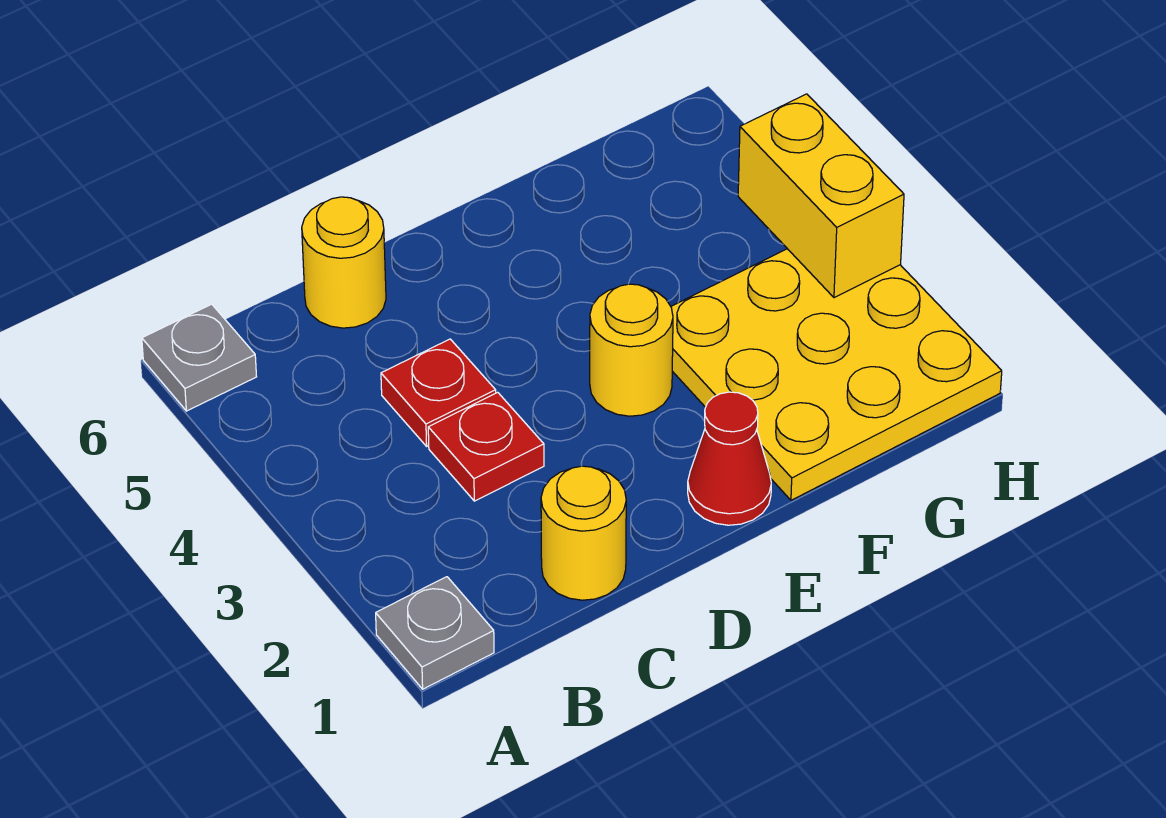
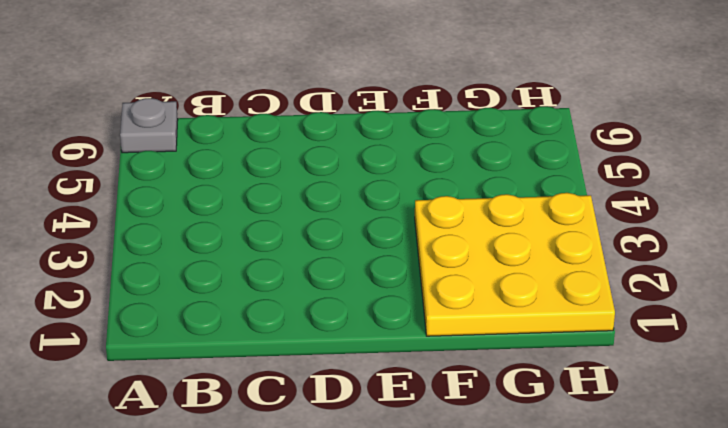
none -> grey plate A1 level 1
none -> yellow round brick C1 level 1

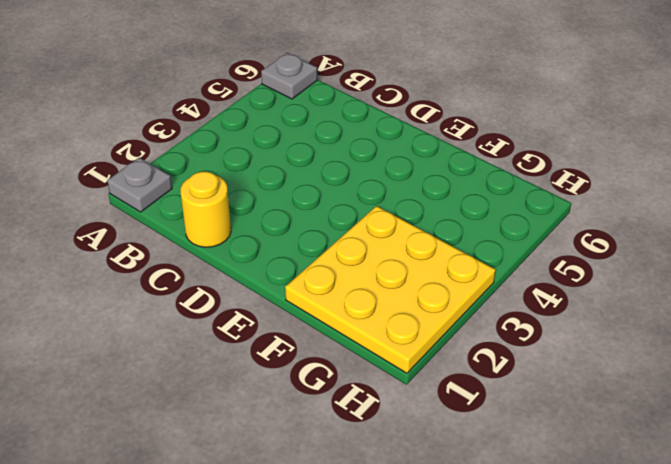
none -> red plate C3 level 1
none -> red plate C4 level 1

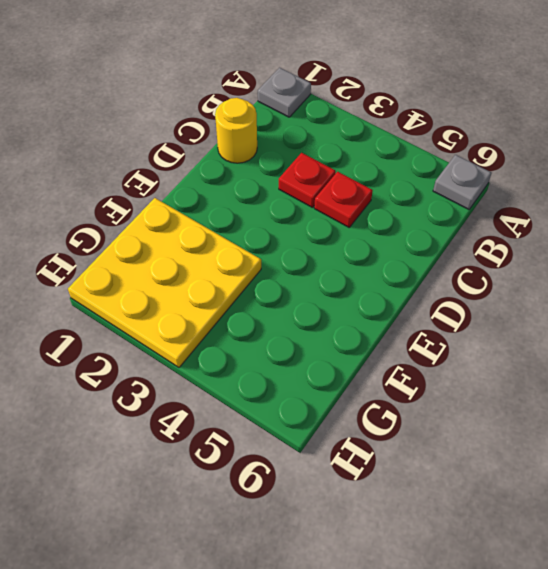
none -> yellow round brick C6 level 1
none -> red cone E1 level 1

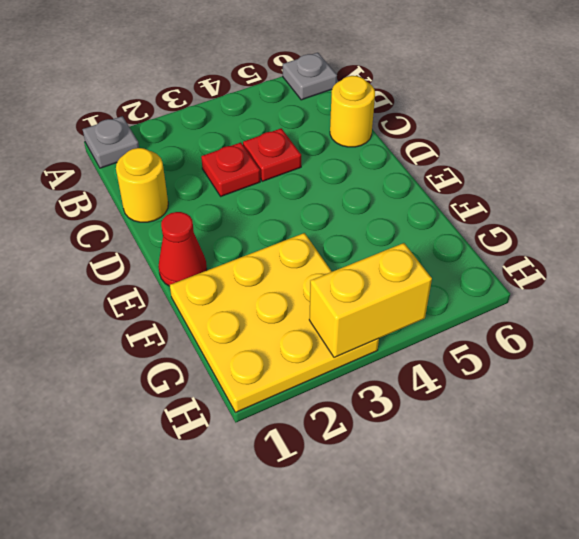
none -> yellow round brick E3 level 1

